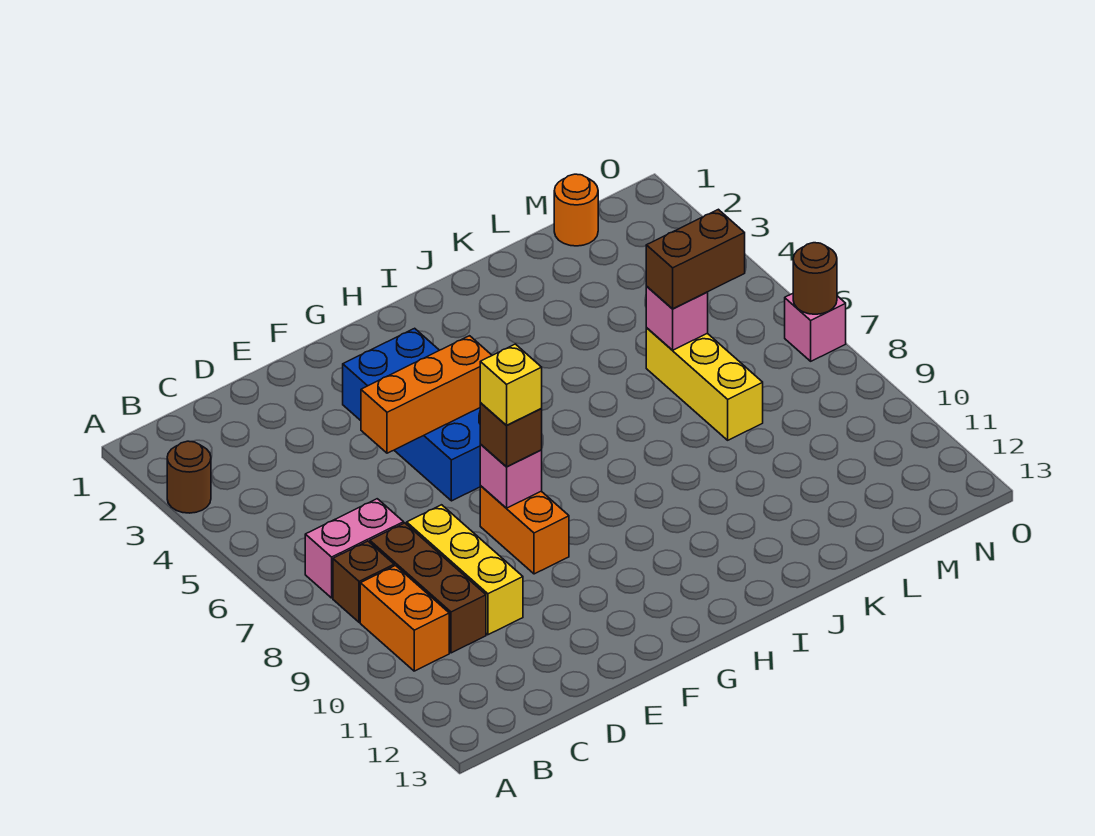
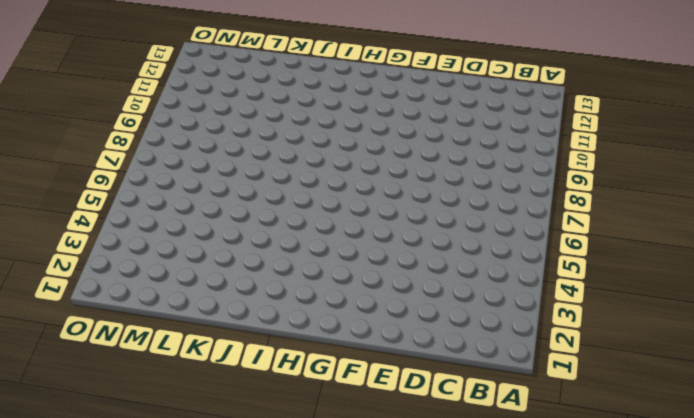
none -> brown round brick A3 level 1
none -> pink brick B7:C7 level 1
none -> brown brick B8 level 1

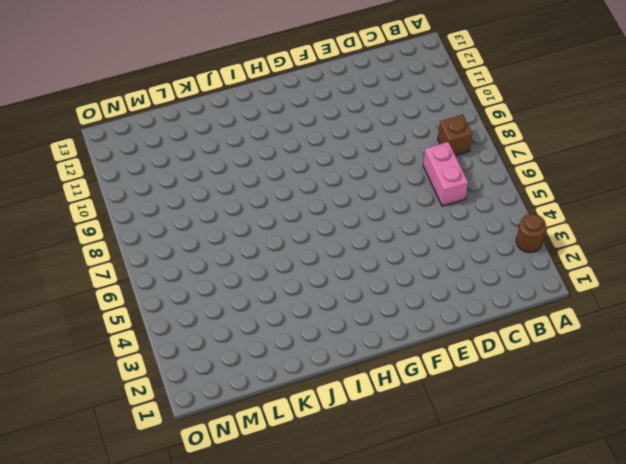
pink brick C6:C7 level 1 -> pink brick B7:C7 level 1
none -> orange brick B9:B10 level 1
none -> brown brick C8:C10 level 1
none -> yellow brick D8:D10 level 1

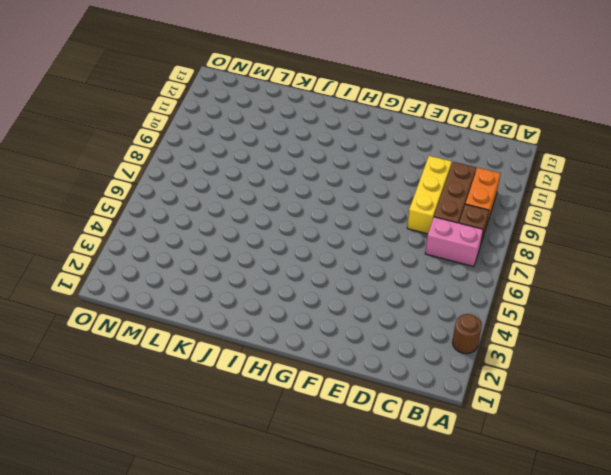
none -> blue brick F3:G6 level 1
none -> orange brick F8:F9 level 1
none -> yellow brick L6:L8 level 1

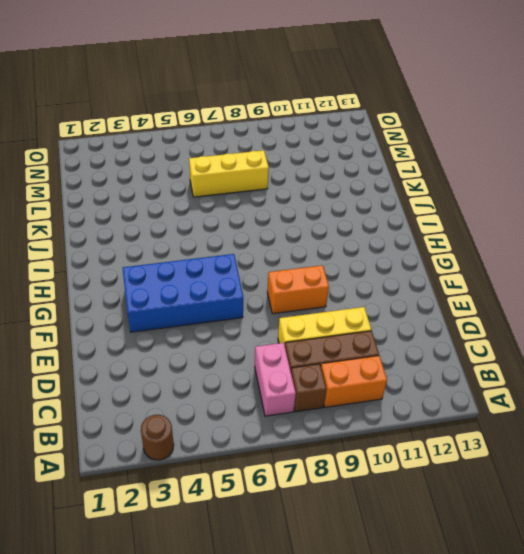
none -> orange round brick M1 level 1
none -> pink brick O7 level 1
none -> orange brick E5:G5 level 2

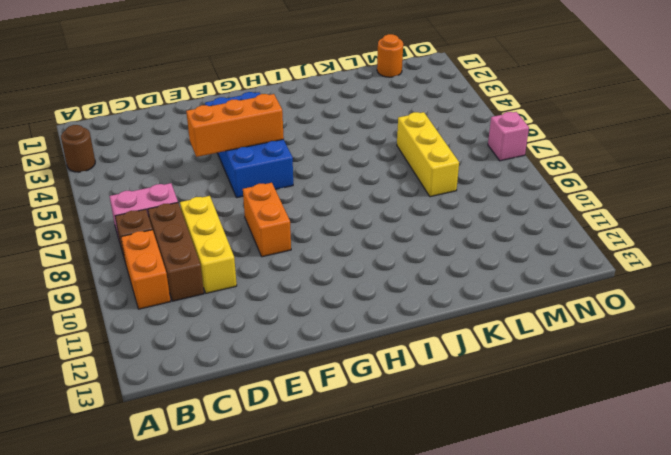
none -> pink brick F8 level 2
none -> pink brick L6 level 2
none -> brown round brick O7 level 2

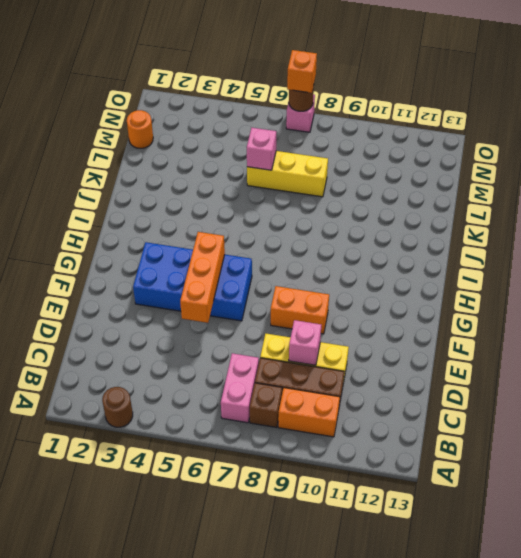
pink brick D9 level 2 -> pink brick F8 level 2
orange brick O7 level 3 -> none
none -> brown brick F8 level 3
none -> brown brick L6:M6 level 3
none -> yellow brick F8 level 4

